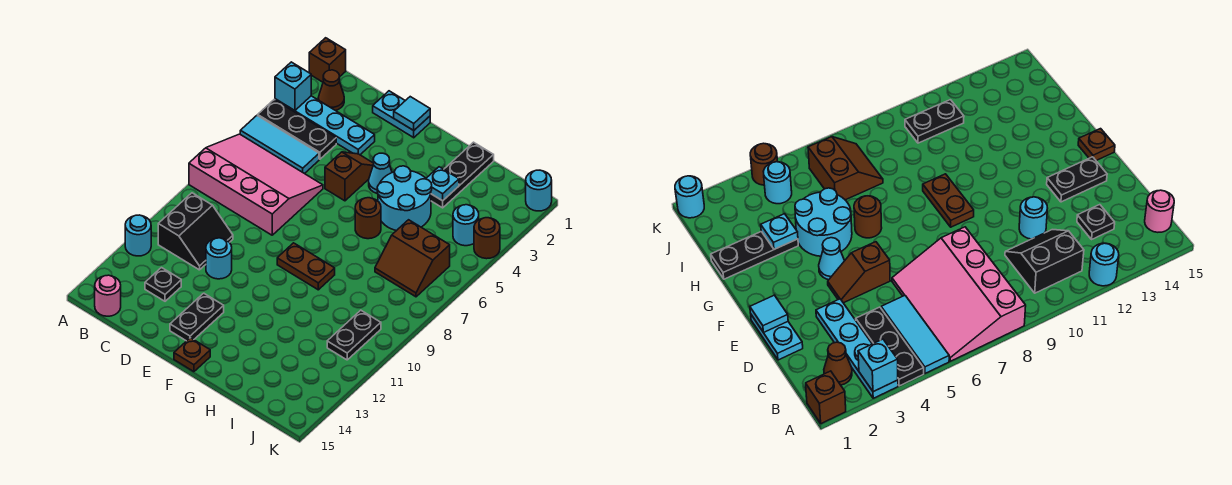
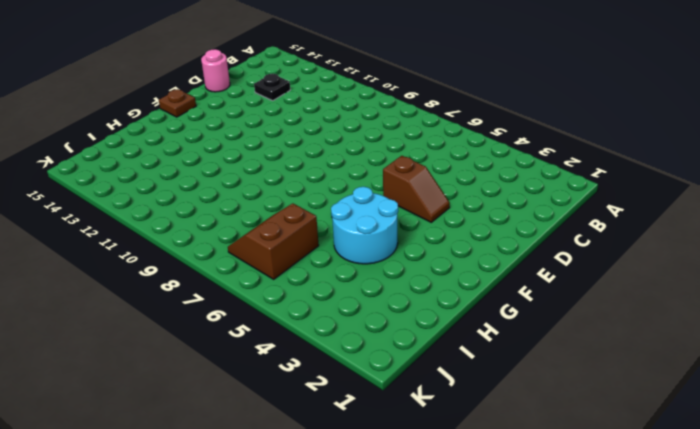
pink round brick D15 level 1 -> pink round brick B15 level 1
none -> brown brick A1 level 1
none -> cyan plate A3:D3 level 1
none -> black plate A4:C4 level 1

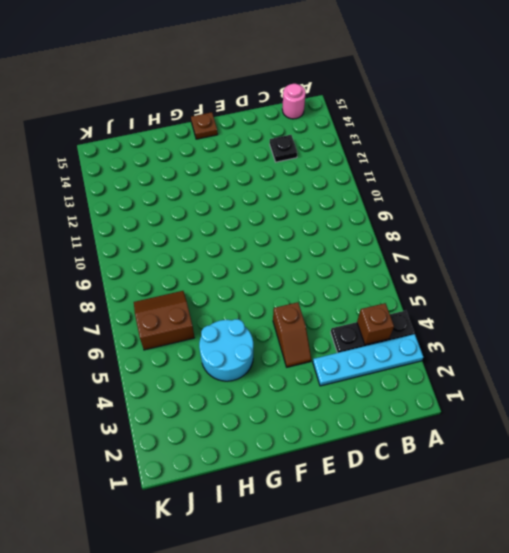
brown brick B4 level 2 -> brown brick A1 level 1
none -> cyan tile A5:C5 level 1
none -> pink slope A6:D8 level 1 top 8
none -> cyan round brick A12 level 1

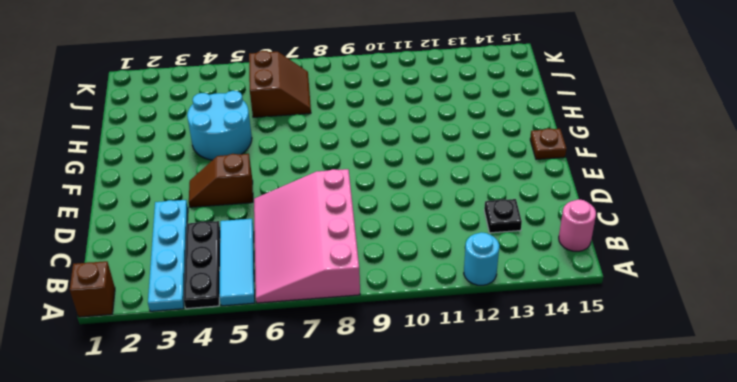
none -> brown cone B2 level 1
none -> black slope B10:C11 level 1 top B
none -> cyan plate D1:E1 level 1

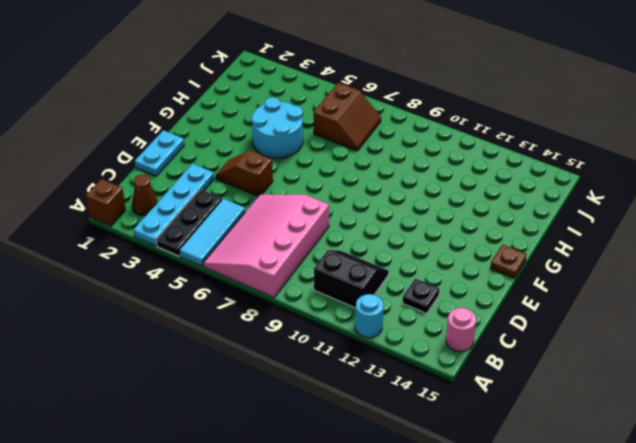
none -> cyan round brick D11 level 1
none -> black plate E13:E14 level 1
none -> cyan cone F4 level 1

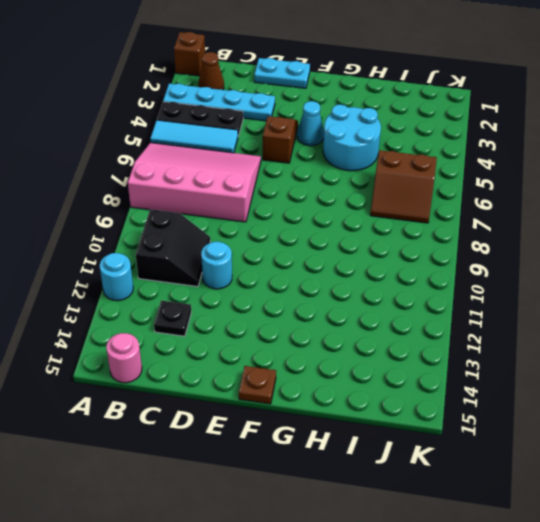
none -> black plate E13:E14 level 1
none -> brown plate F9:G9 level 1
none -> brown round brick G6 level 1

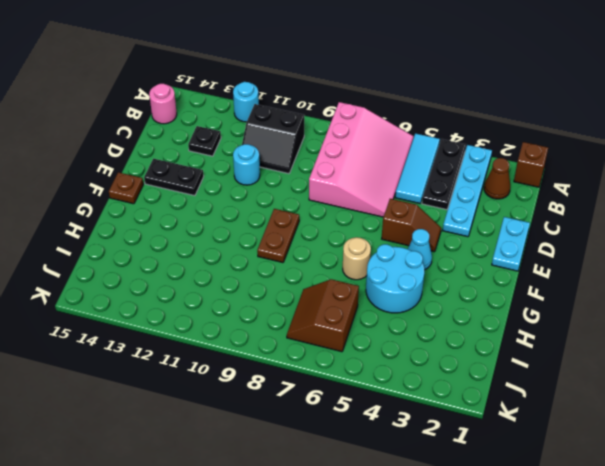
tan round brick G6 level 1 -> brown round brick G6 level 1
none -> black plate H1:H3 level 1
none -> cyan round brick J4 level 1
none -> black plate J10:J11 level 1

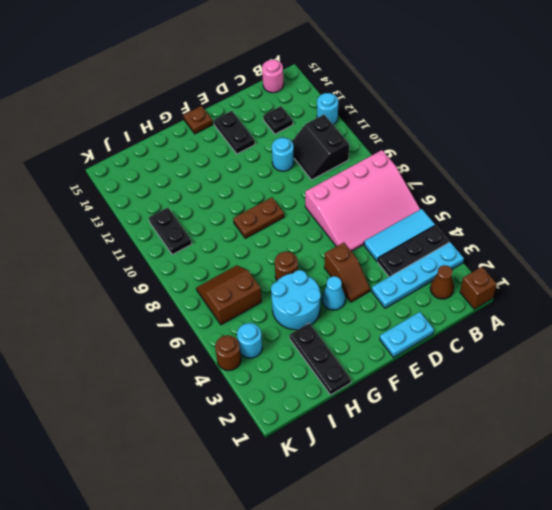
none -> cyan round brick K1 level 1
none -> cyan brick A3 level 2
none -> cyan tile E1 level 2

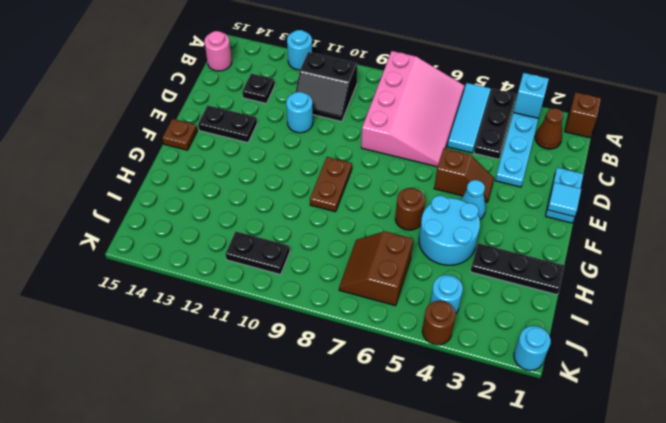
none -> cyan plate H3 level 2

